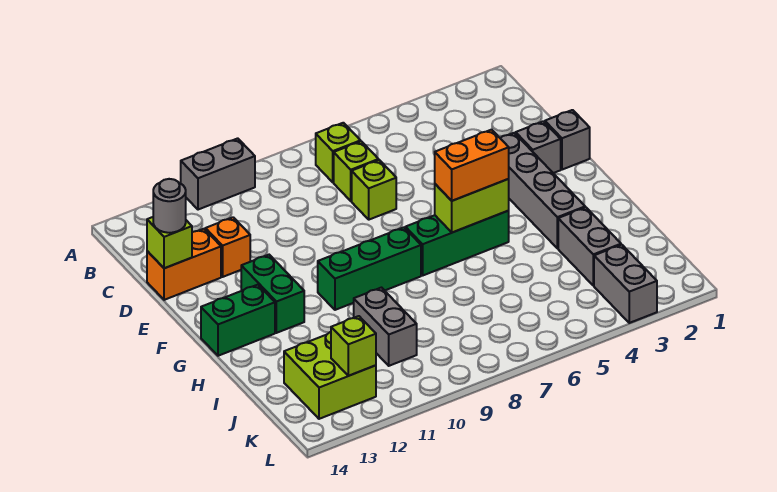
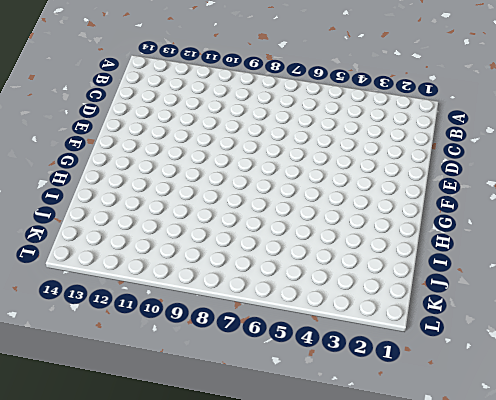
none -> grey brick A10:A11 level 1
none -> lime brick B7 level 1
none -> lime brick C7 level 1

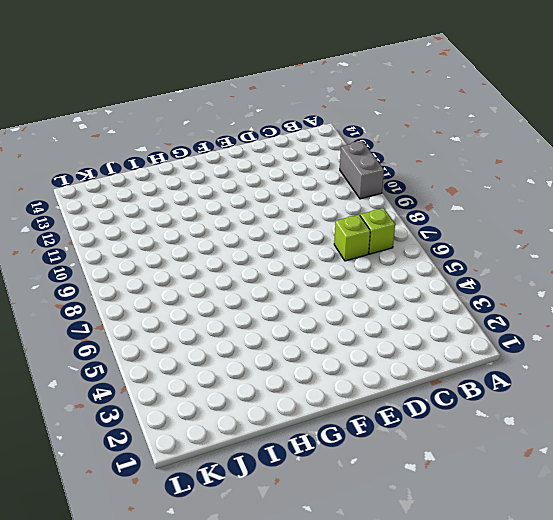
none -> lime brick D7 level 1
none -> orange brick D12 level 1
none -> orange brick D13:D14 level 1

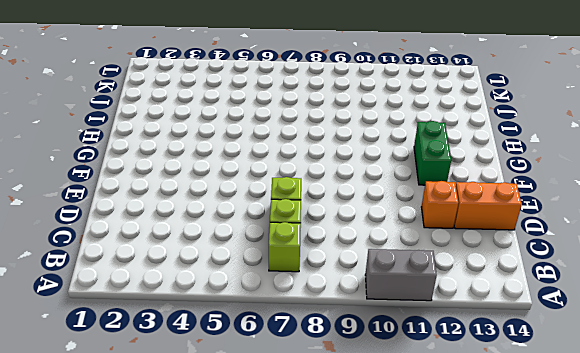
none -> grey brick E1 level 1
none -> grey brick E2 level 1
none -> grey brick E3:H3 level 1

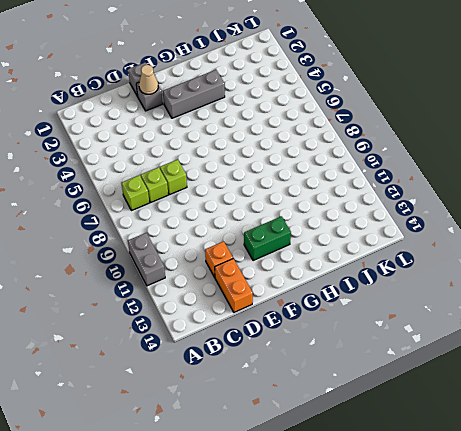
tan cone E2 level 2 -> none
grey brick F3:H3 level 1 -> grey brick E3:H3 level 1
none -> green brick G5:G7 level 1
none -> green brick G8:G10 level 1
none -> green brick G13:G14 level 1

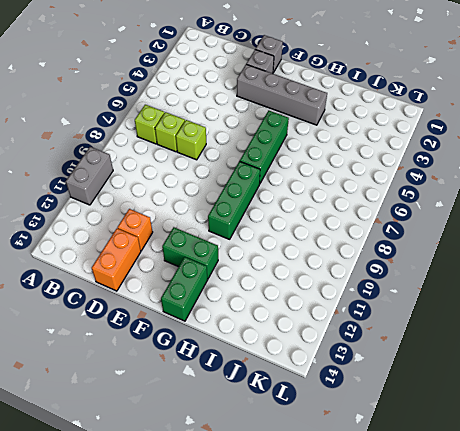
none -> grey brick I3:J3 level 1
none -> grey brick I10:J10 level 1
none -> lime brick J12:K13 level 1

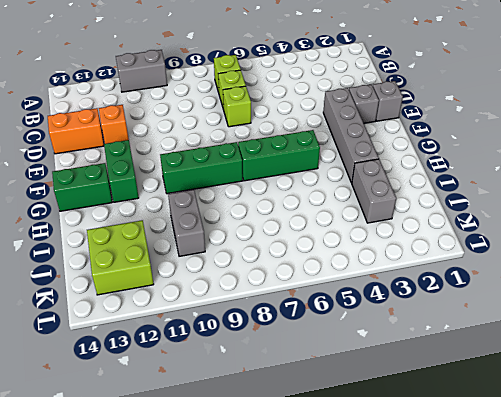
none -> grey brick K3:L3 level 1
none -> lime brick D14 level 2
none -> lime brick G5:G6 level 2

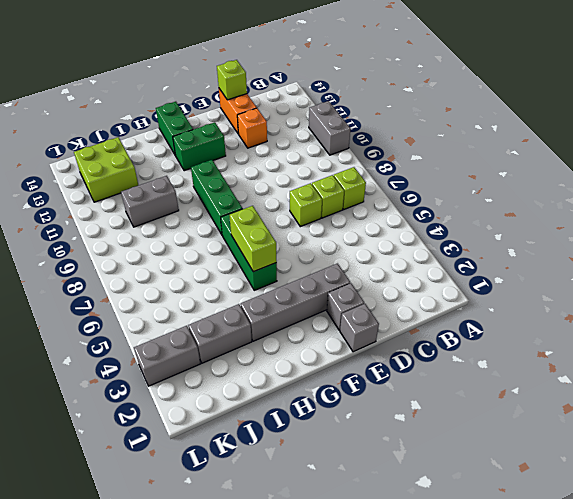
none -> lime brick K12 level 2
none -> grey round brick D14 level 3
none -> orange brick G5:G6 level 3

